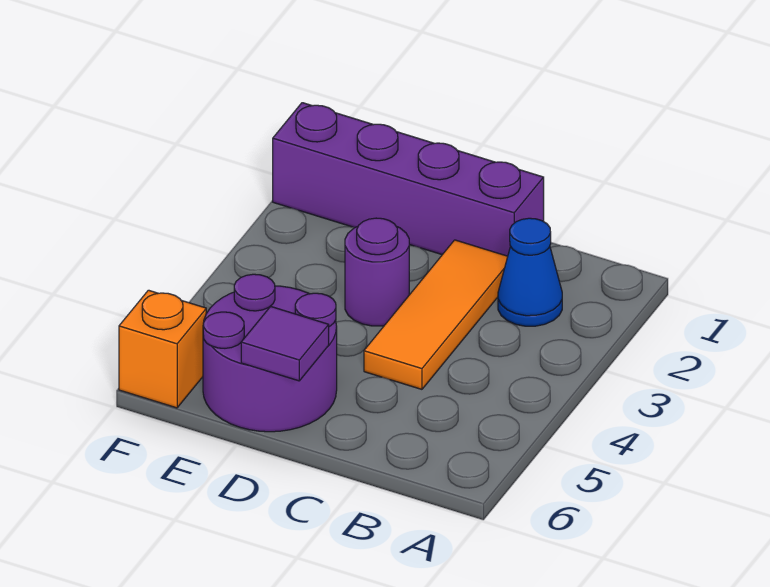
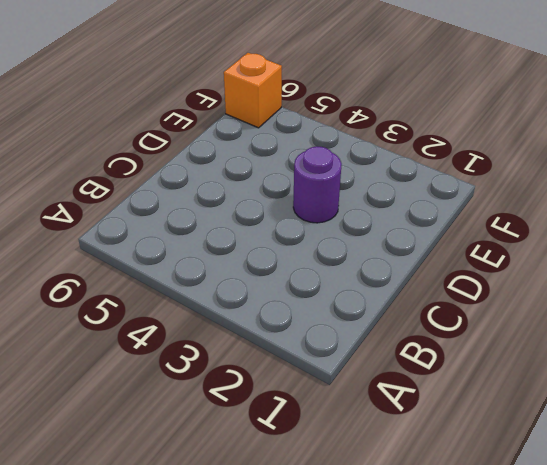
none -> blue cone B2 level 1
none -> purple brick C1:F1 level 1

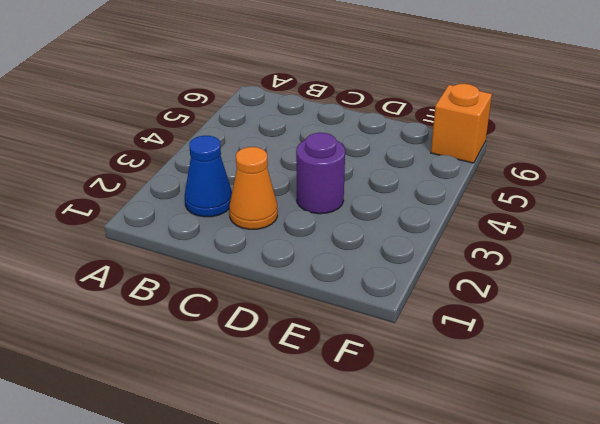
orange cone C2 level 1 -> orange tile C2:C4 level 1
none -> purple brick C1:F1 level 1
none -> purple round brick D5:E6 level 1

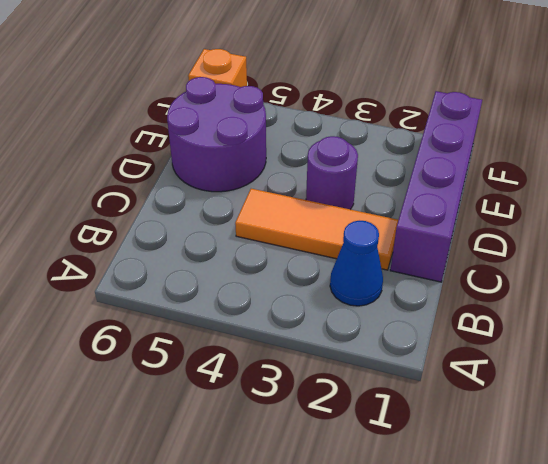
none -> purple tile D6 level 2

